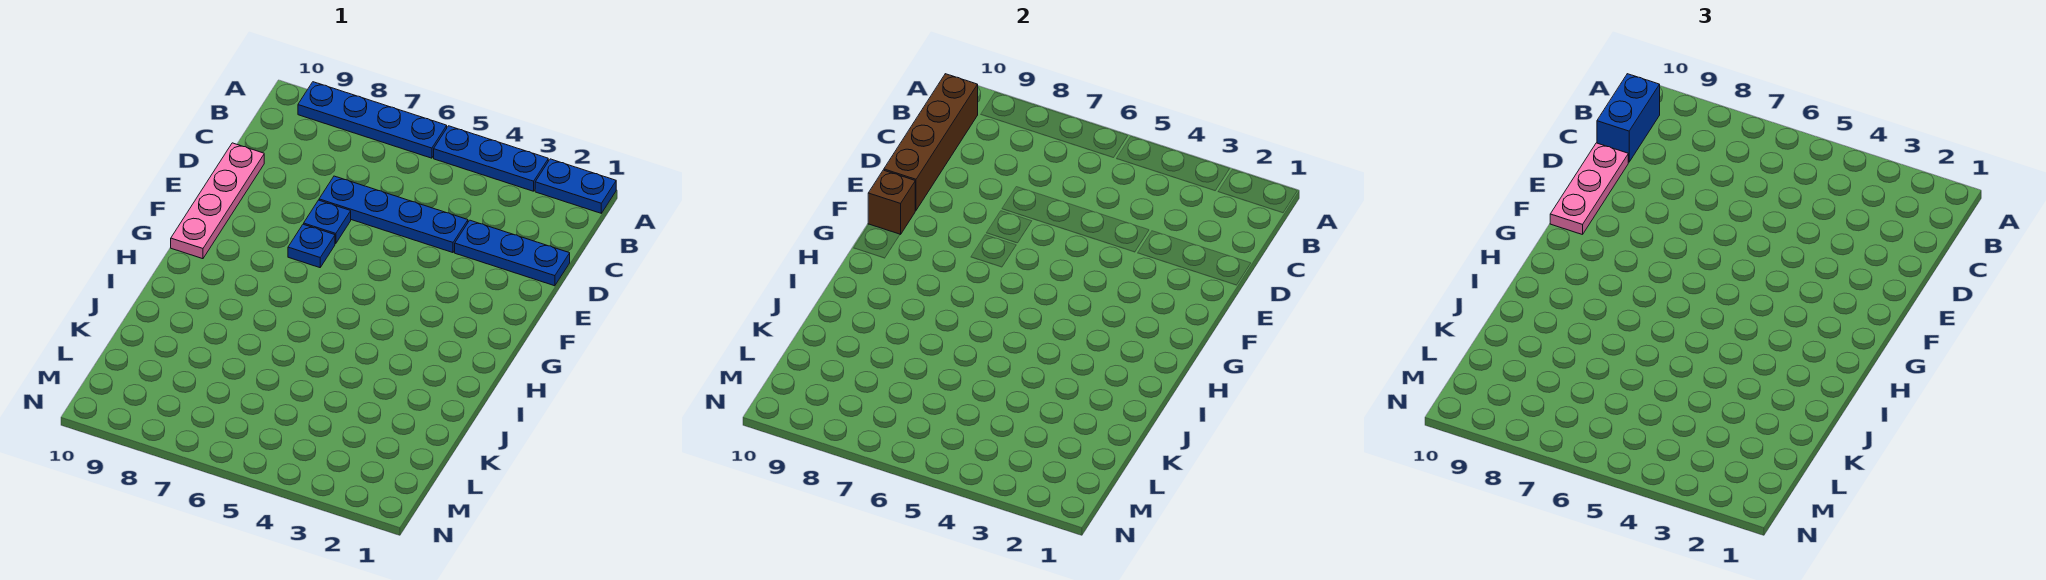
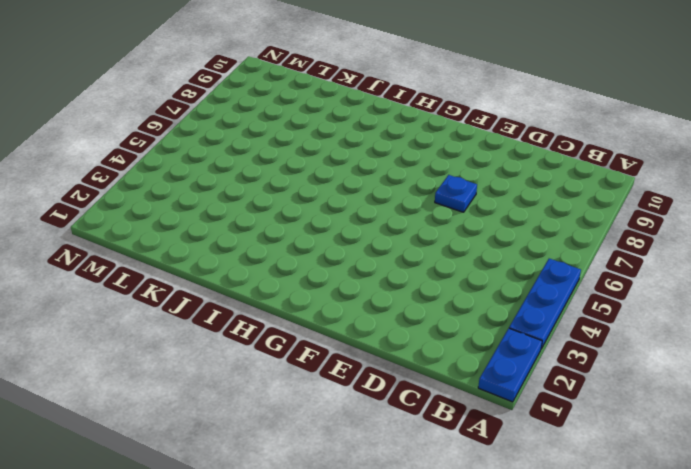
none -> blue plate A6:A9 level 1
none -> blue plate D1:D3 level 1
none -> blue plate D4:D7 level 1

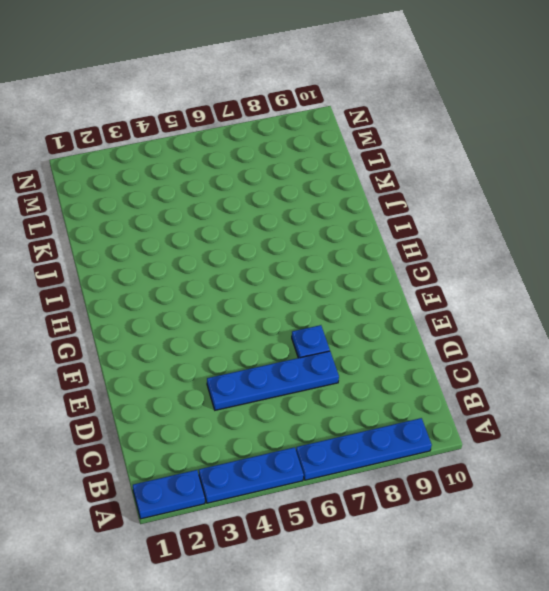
none -> blue plate D1:D3 level 1
none -> pink plate D10:G10 level 1
none -> blue plate F7 level 1

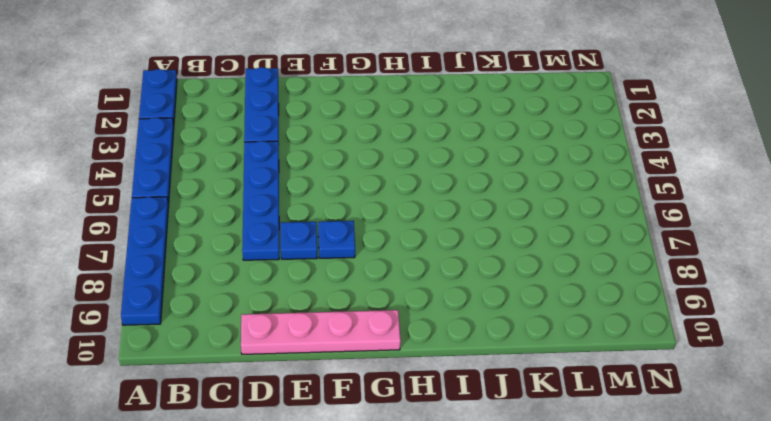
none -> brown brick B10:E10 level 2
none -> brown brick F10 level 2
none -> blue brick B10:C10 level 3

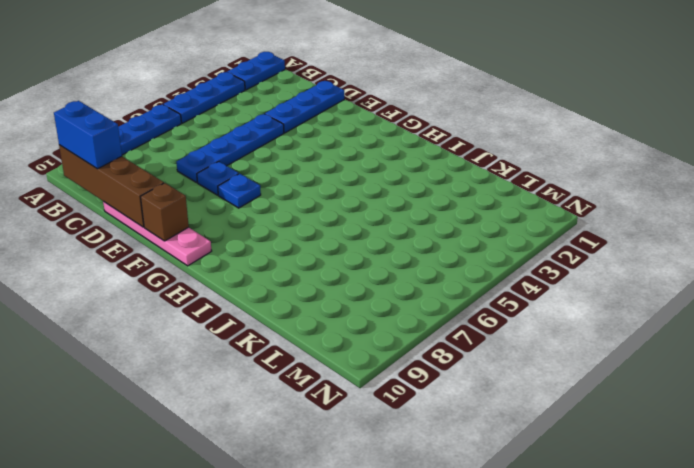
none -> pink plate D10:F10 level 3

